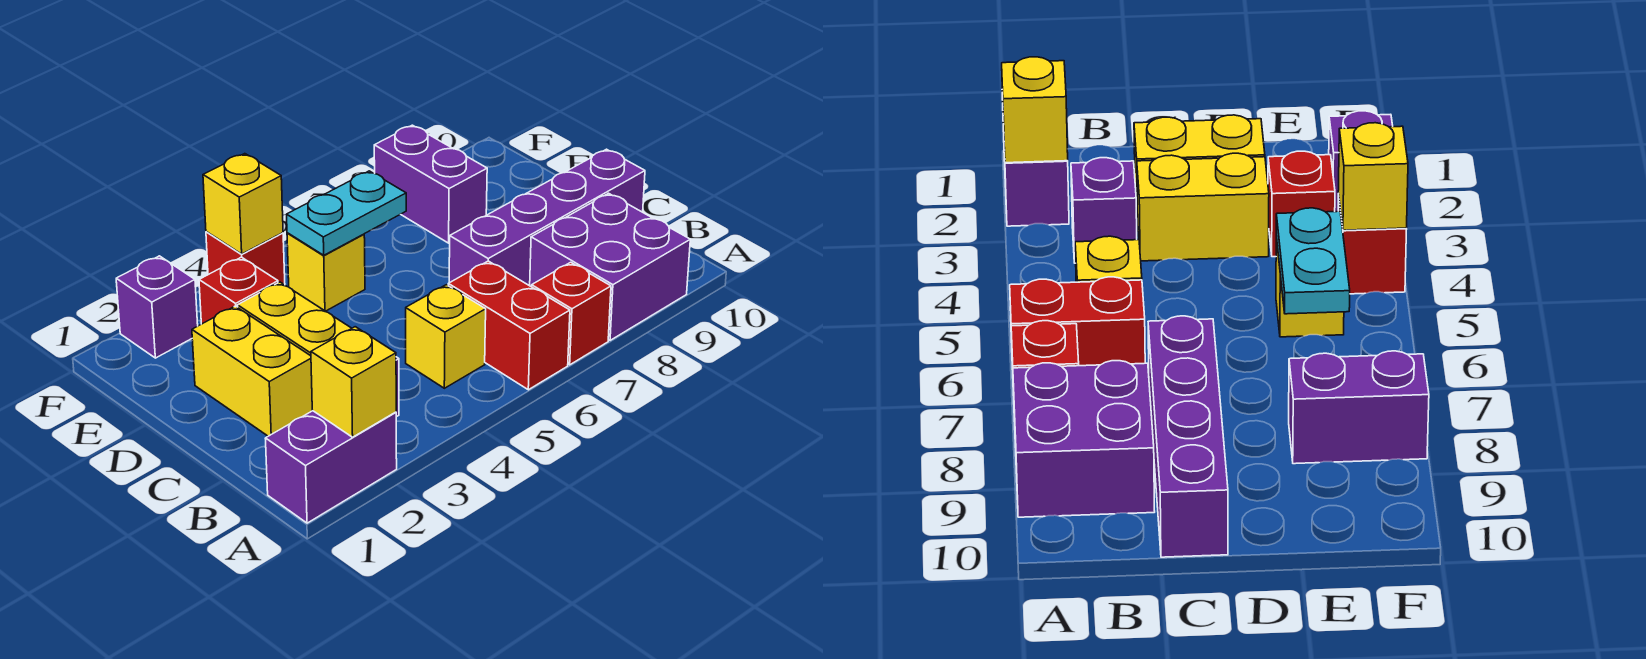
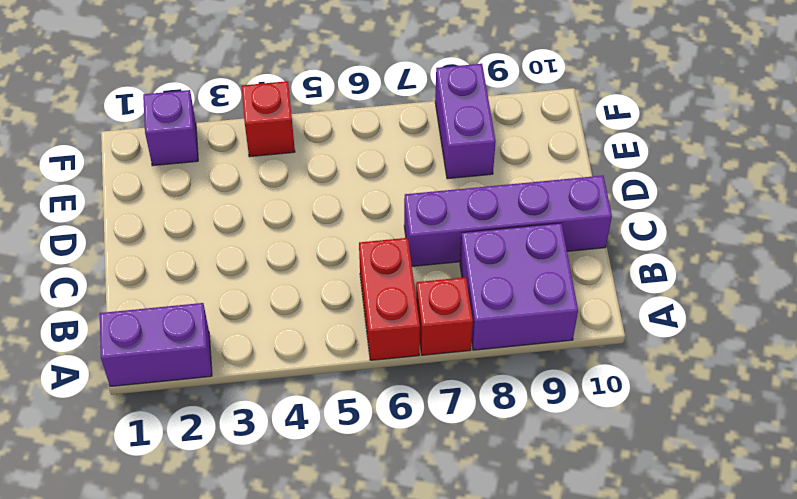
none -> purple brick B3 level 1
none -> yellow brick B5 level 1
none -> yellow brick C2:D2 level 1

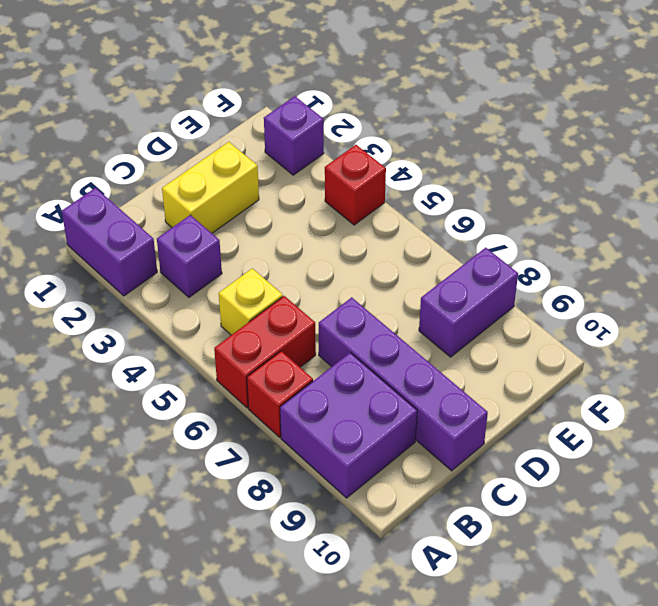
none -> yellow brick C3:D3 level 1
none -> red brick E3 level 1
none -> yellow brick E5 level 1

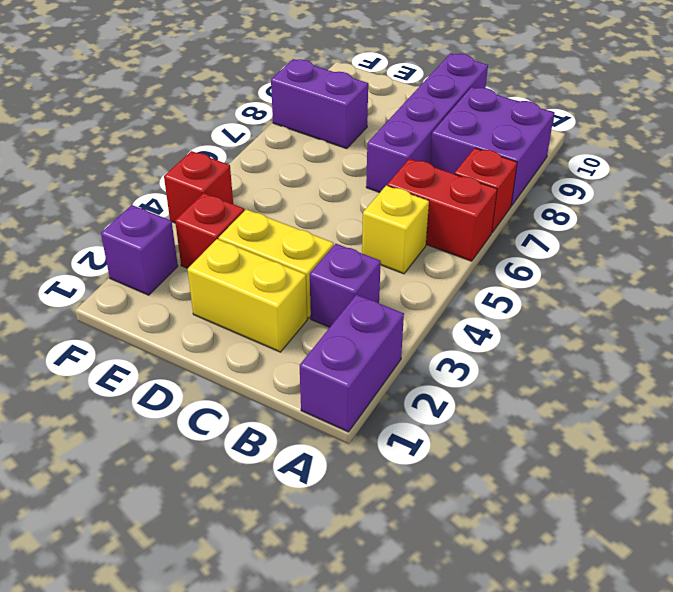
none -> yellow brick E5 level 1
none -> yellow brick A2 level 2
none -> cyan plate E5:E6 level 2

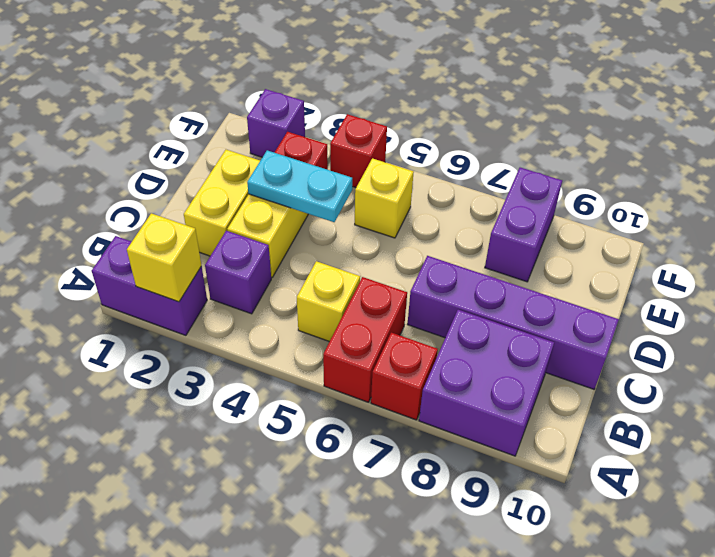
cyan plate D3:D4 level 2 -> cyan plate E5:E6 level 2
none -> yellow brick F4 level 2

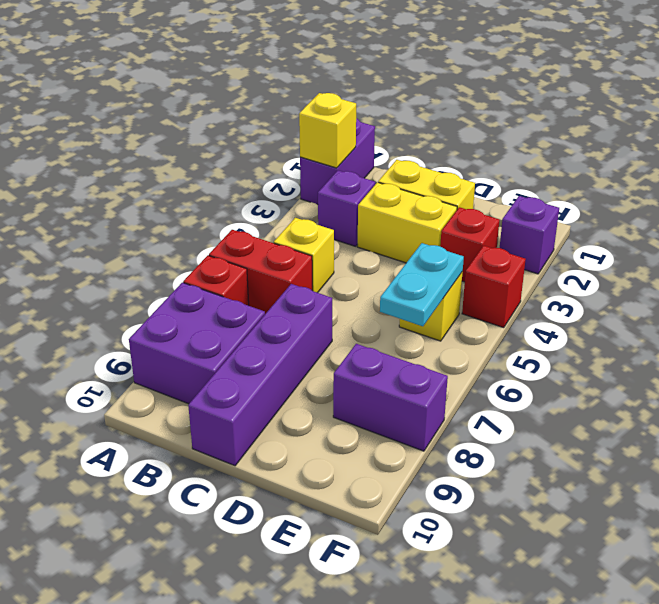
none -> yellow brick F4 level 2

